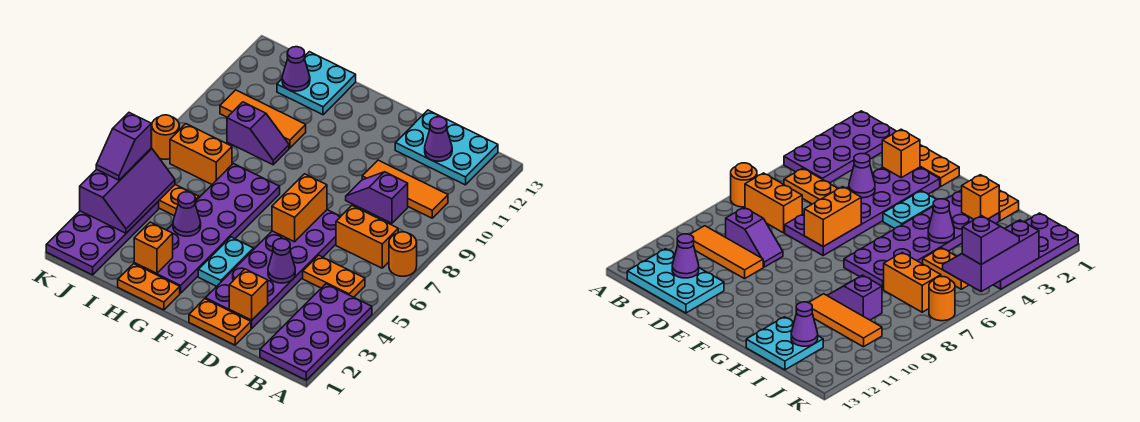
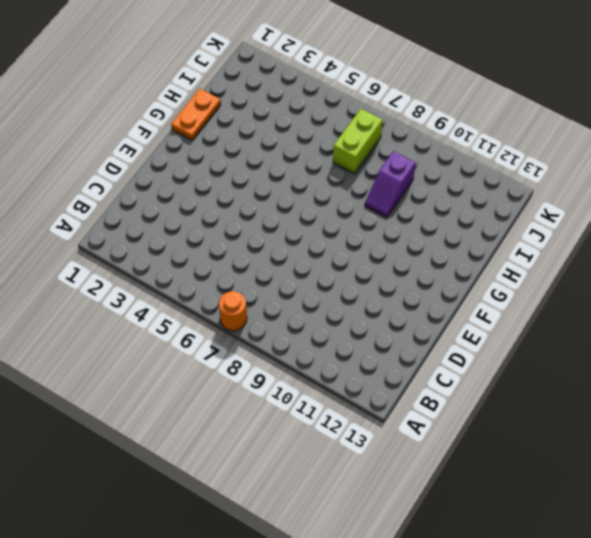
lime brick I7:J7 level 1 -> orange brick I7:J7 level 1
none -> purple plate A1:B4 level 1
none -> orange plate B5:C5 level 1
none -> orange brick B7:C7 level 1

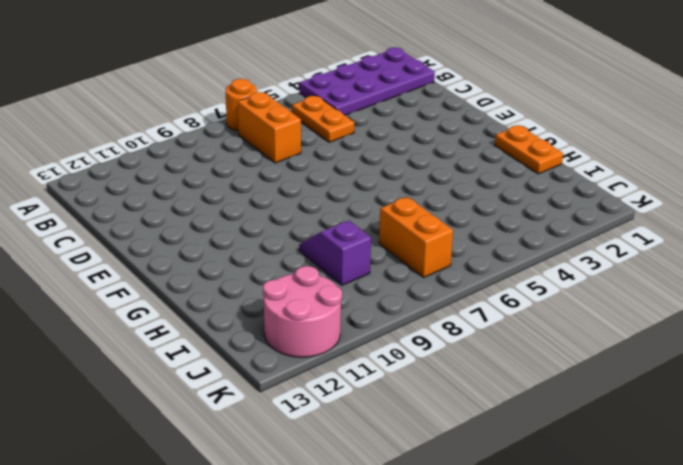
pink round brick J11:K12 level 1 -> none
none -> orange tile B10:D10 level 1
none -> cyan plate B12:D13 level 1
none -> purple slope C9:D9 level 1 top C

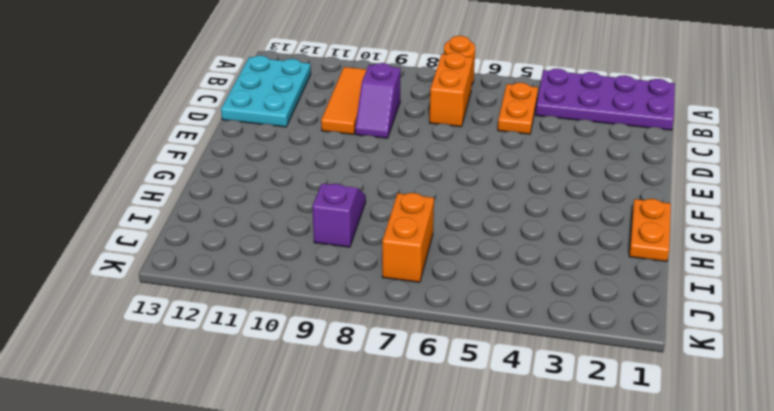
none -> orange plate D1:E1 level 1
none -> purple plate D2:E7 level 1
none -> cyan plate F3:F4 level 1

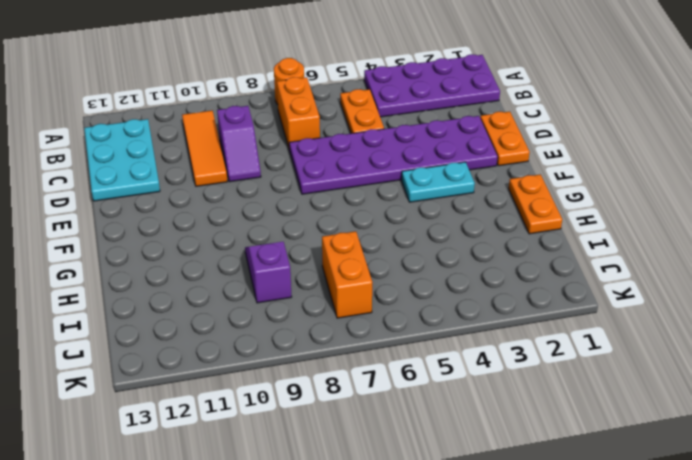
none -> purple plate G2:H7 level 1
none -> orange tile H10:J10 level 1
none -> cyan plate H12:I13 level 1

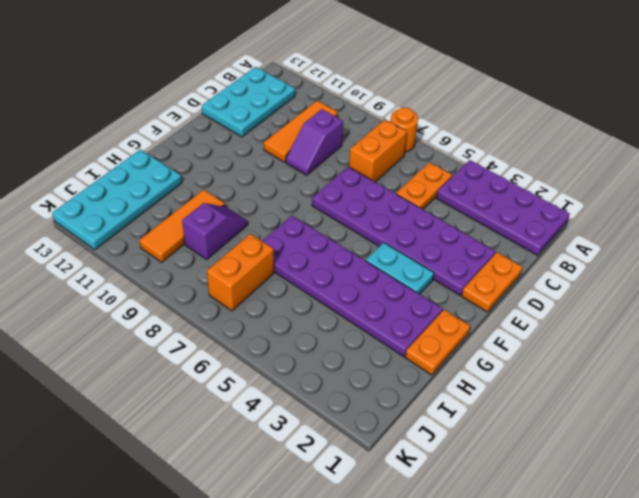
cyan plate H12:K13 level 1 -> cyan plate H12:I13 level 1
none -> orange plate I5:J5 level 1
none -> purple plate J1:K4 level 1
none -> orange round brick K7 level 1

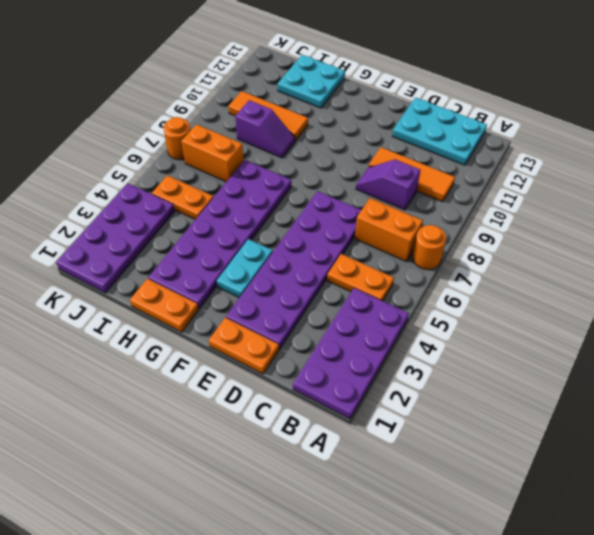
none -> purple cone C12 level 2
none -> orange brick D2 level 2
none -> purple cone D4 level 2

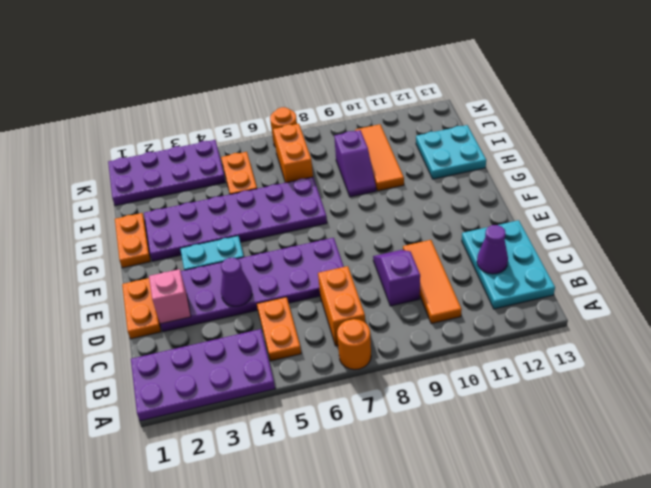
pink brick D2 level 2 -> orange brick D2 level 2
none -> orange brick E6:E7 level 2
none -> orange brick H2 level 2
none -> purple cone H4 level 2

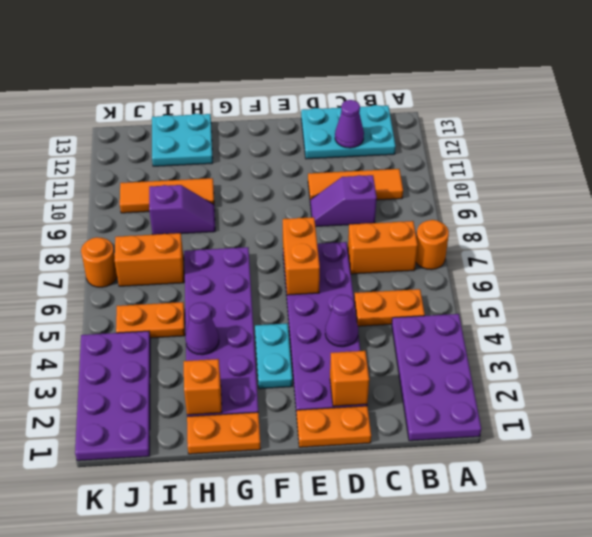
none -> purple cone I12 level 2
none -> purple slope J3:K5 level 2 top K
none -> purple slope K4:K5 level 3 top 5

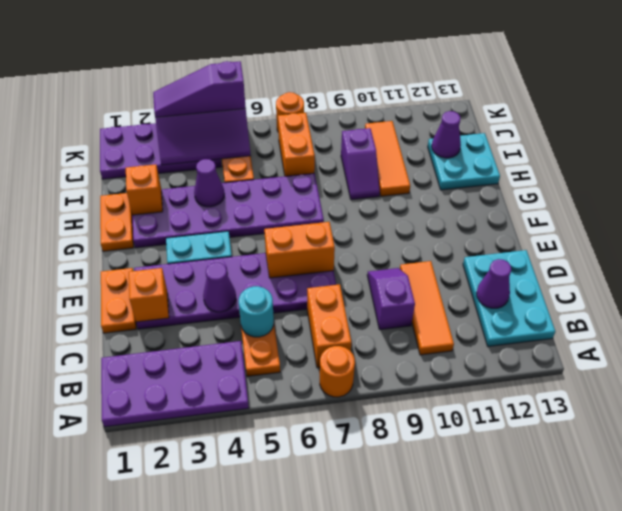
cyan round brick C5 level 2 -> none
purple slope K3:K5 level 3 top 5 -> purple slope K4:K5 level 3 top 5

